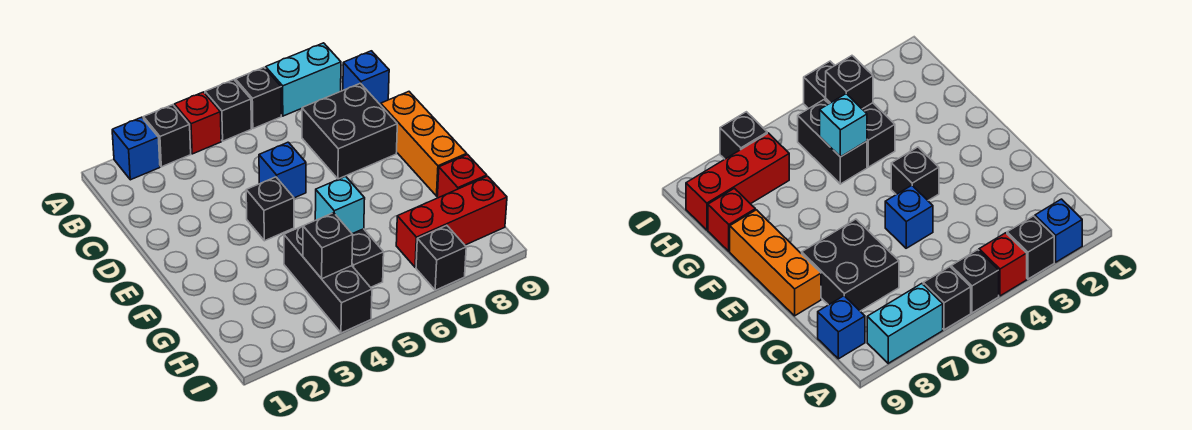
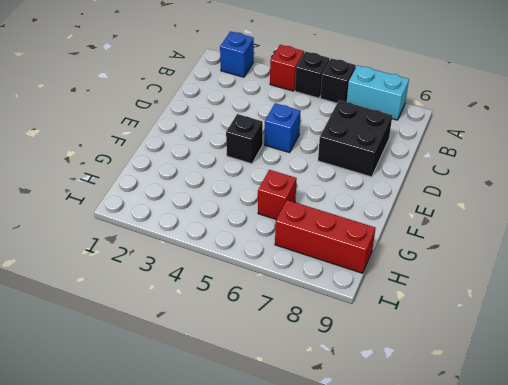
red brick G6 level 1 -> red brick G9 level 1
none -> black brick A3 level 1
none -> blue brick B9 level 1
none -> orange brick D9:F9 level 1

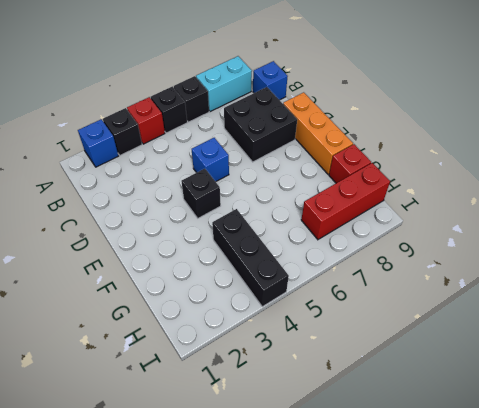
none -> black brick G5:H5 level 1
none -> black brick I7 level 1
none -> cyan brick G5 level 2

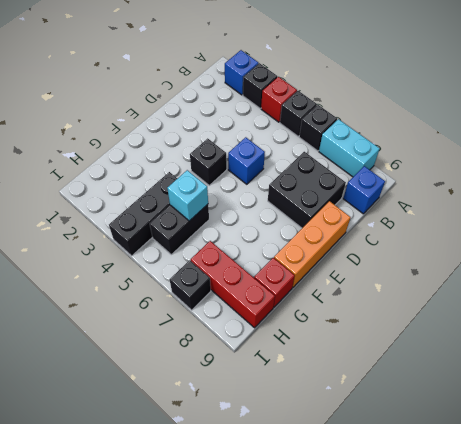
none -> black brick H4 level 2

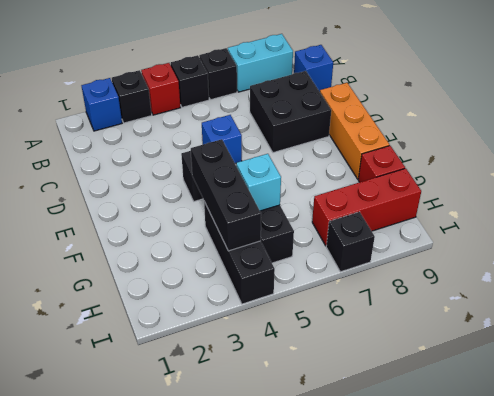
black brick F4:H4 level 2 -> black brick H4 level 2

